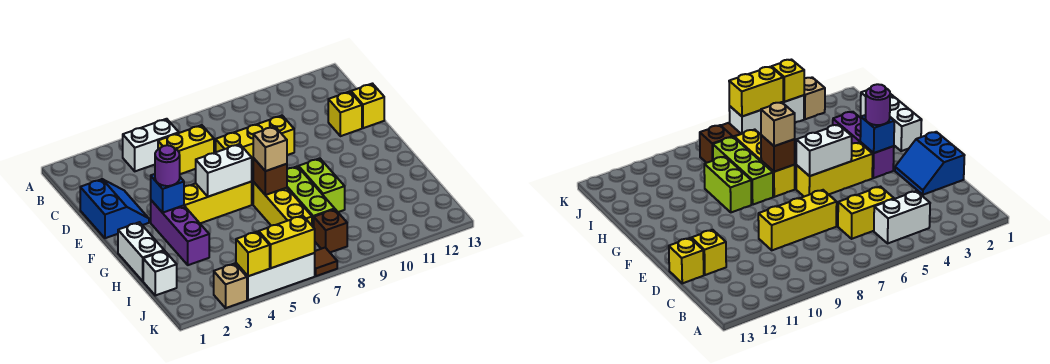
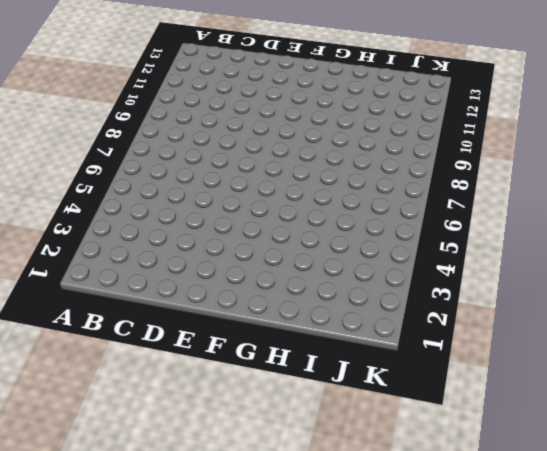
none -> white brick B4:B5 level 1
none -> yellow brick C5:C6 level 1
none -> blue slope D1:E2 level 1 top 1

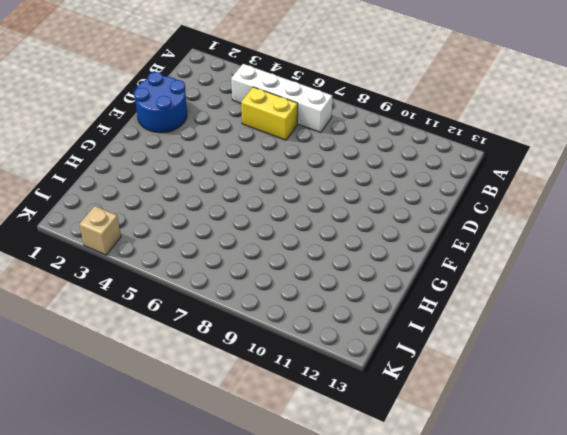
white brick B4:B7 level 1 -> white brick B4:B5 level 1
blue round brick D1:E2 level 1 -> blue slope D1:E2 level 1 top 1
none -> yellow brick D7:D9 level 1
none -> yellow brick D12 level 1
none -> yellow brick D13 level 1

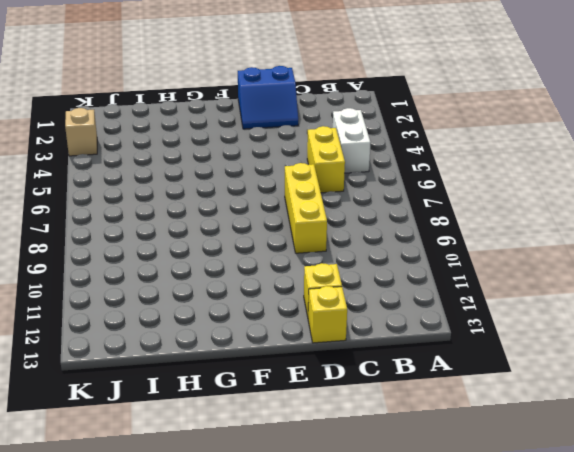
none -> purple brick F3:H3 level 1
none -> yellow brick F4:F6 level 1
none -> white brick G1:H1 level 1

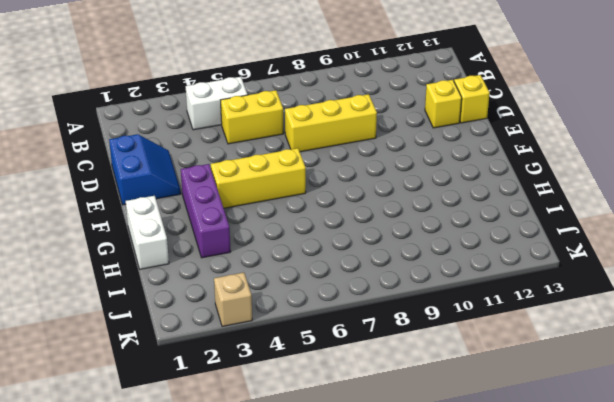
none -> yellow brick G7:I7 level 1
none -> lime brick G8:I8 level 1
none -> lime brick G9:H9 level 1

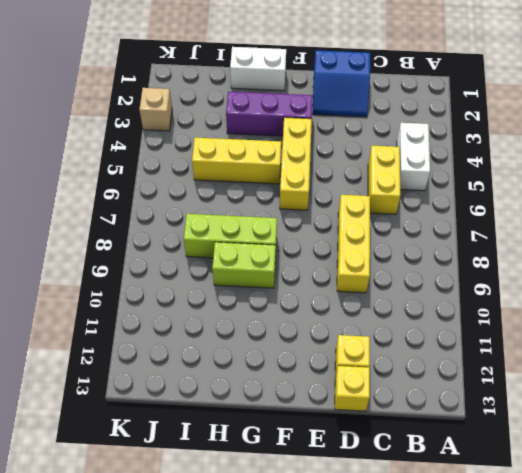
yellow brick G5:I5 level 1 -> yellow brick G7:I7 level 1
none -> white brick I1 level 1
none -> brown brick J8 level 1
none -> white brick K4:K6 level 1

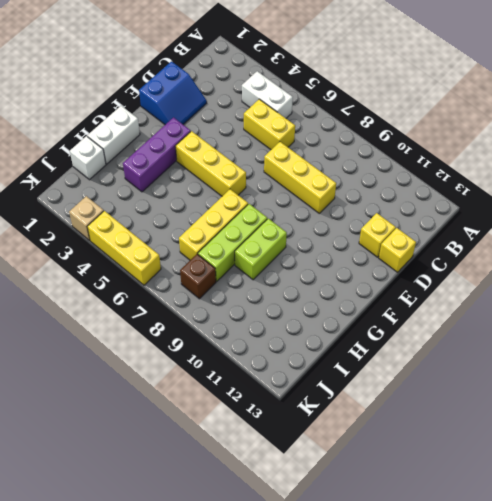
yellow brick K4:K6 level 1 -> white brick K4:K6 level 1
none -> brown tile K7 level 1
none -> blue brick F3 level 2
none -> white brick F5:F6 level 2

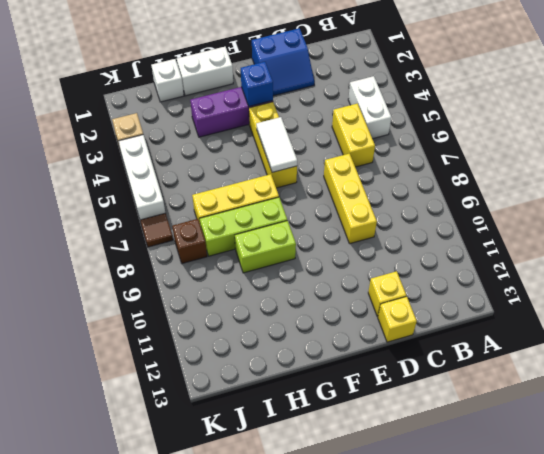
white tile F5:F6 level 2 -> white brick F5:F6 level 2
none -> brown brick G7 level 2
none -> yellow brick K4 level 2
none -> yellow brick K5:K6 level 2

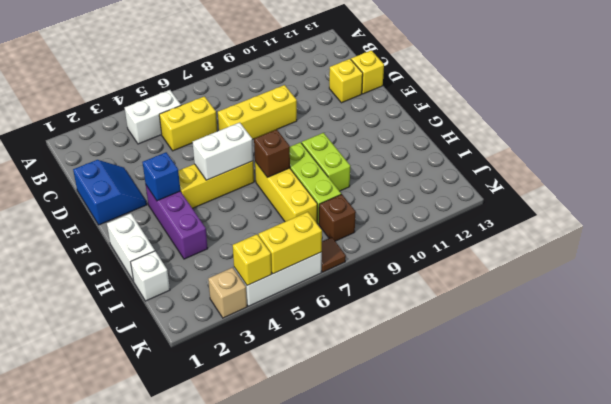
none -> purple round brick F3 level 3
none -> tan brick G7 level 3

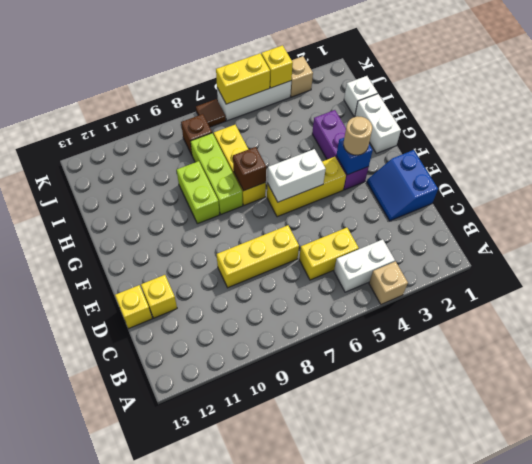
tan brick A4 level 1 -> tan brick G7 level 3
tan round brick F3 level 3 -> purple round brick F3 level 3

